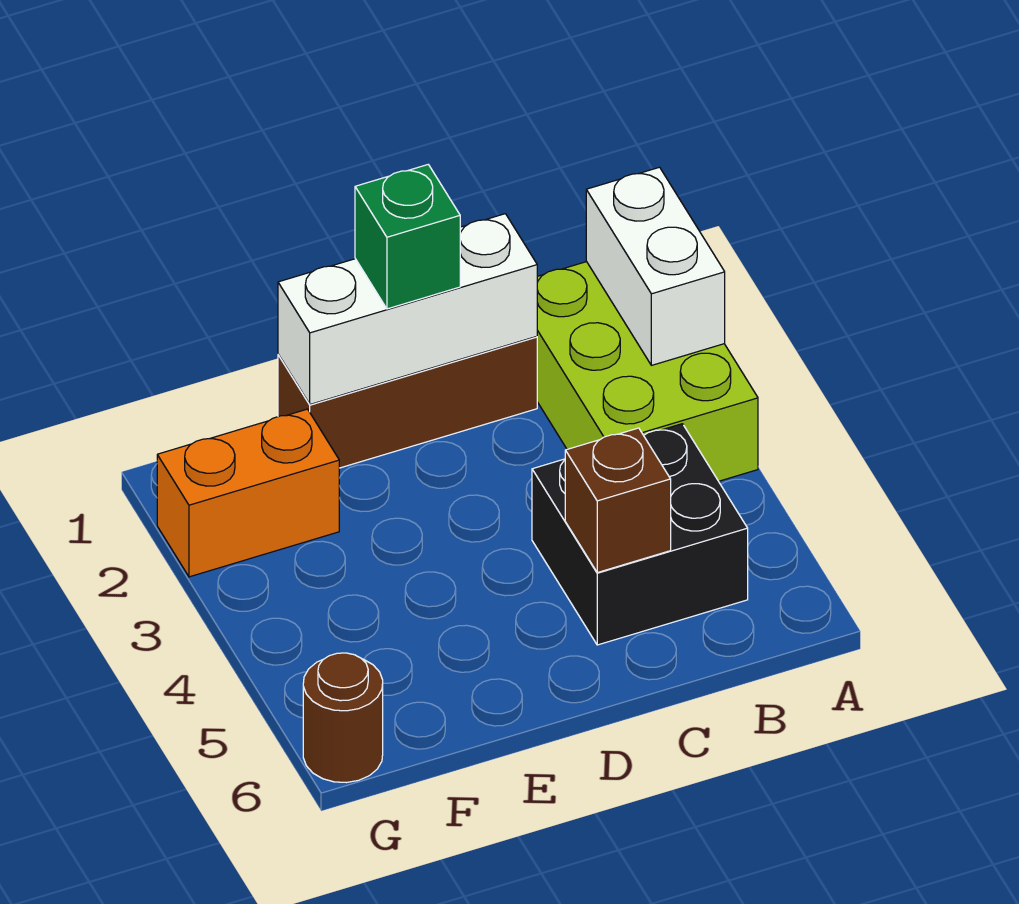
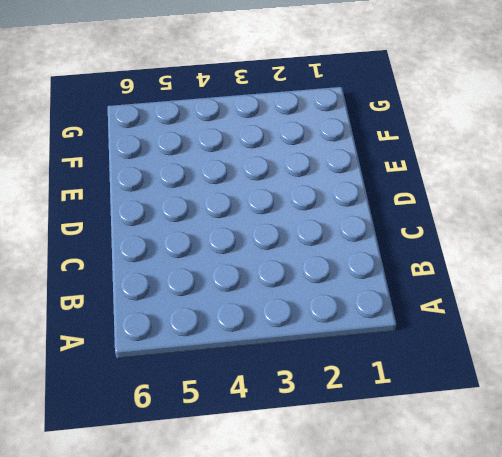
none -> lime brick A1:B3 level 1
none -> black brick B4:C5 level 1

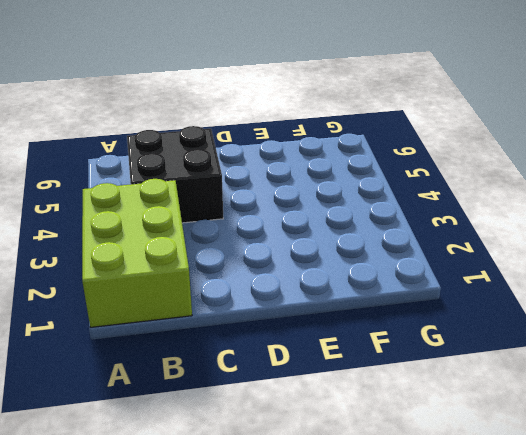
none -> brown brick C1:E1 level 1
none -> orange brick F2:G2 level 1

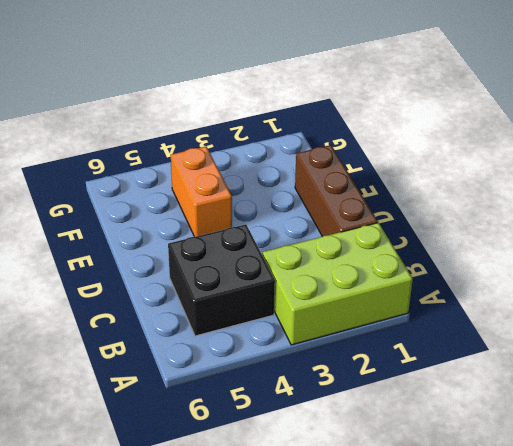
orange brick E4:F4 level 1 -> orange brick F2:G2 level 1
none -> brown round brick G6 level 1
none -> white brick A1:A2 level 2

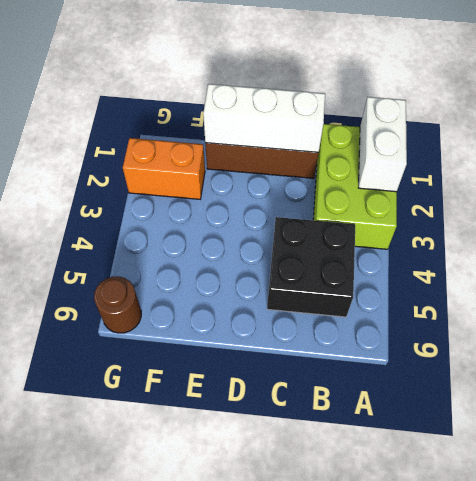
none -> brown brick C5 level 2
none -> green brick D1 level 3

